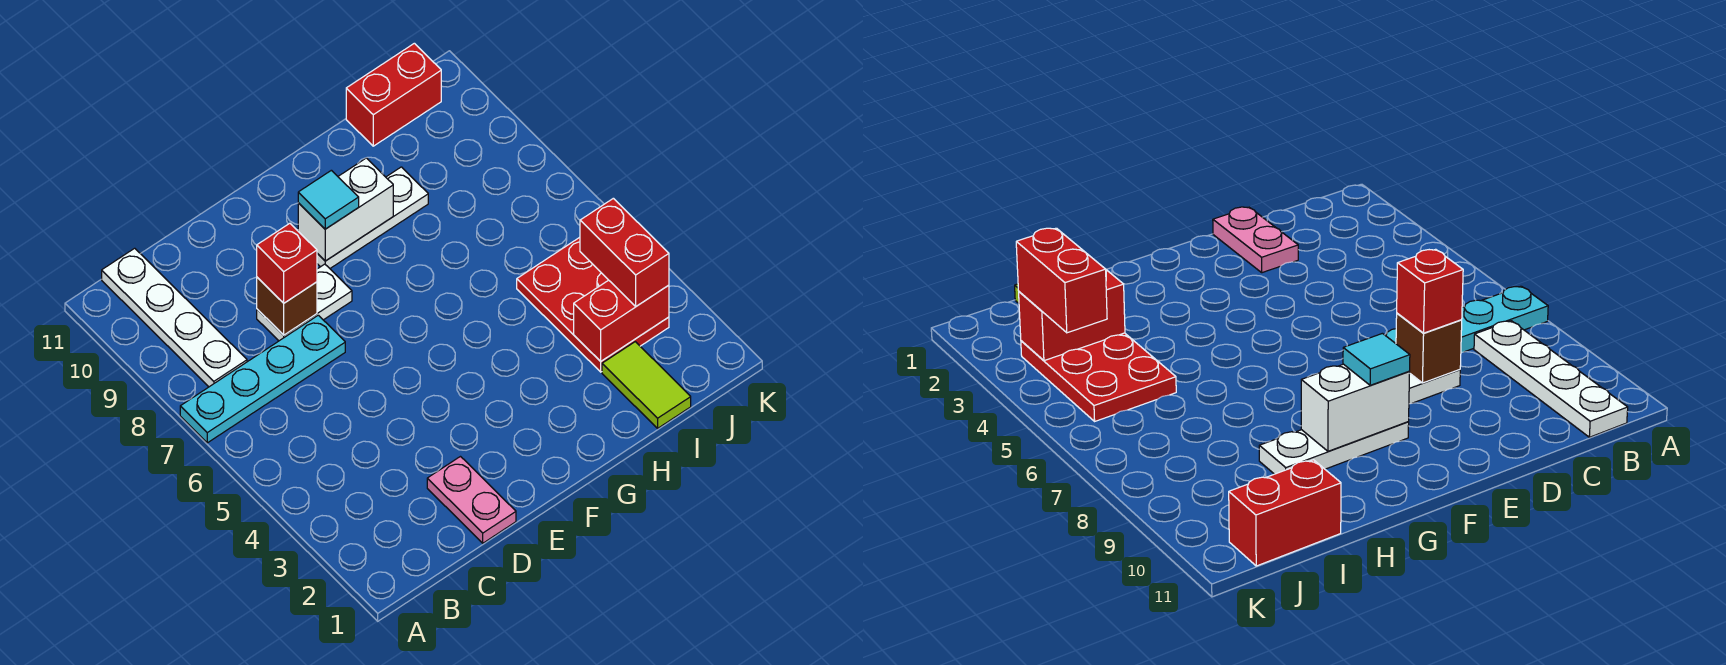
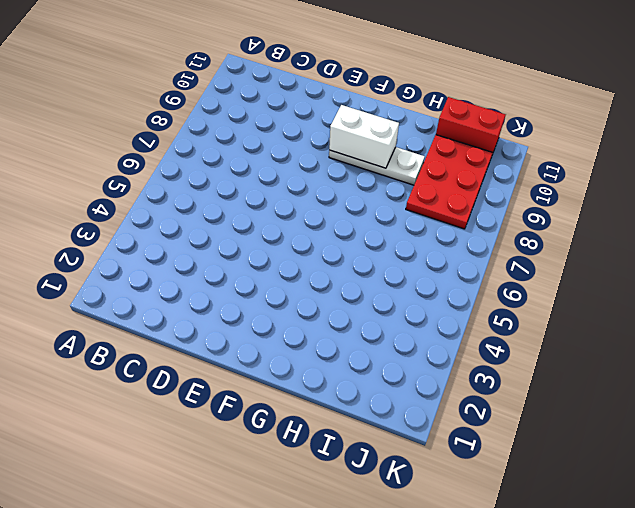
red plate I8:J10 level 1 -> red plate I3:J5 level 1
none -> cyan plate A7:D7 level 1
none -> white plate B8:B11 level 1
none -> pink plate D1:D2 level 1

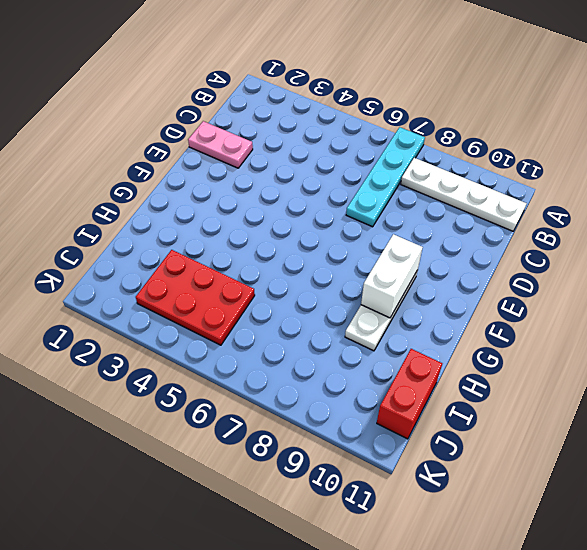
none -> white plate D8:E8 level 1
none -> lime tile I1:I2 level 1
none -> brown brick D8 level 2

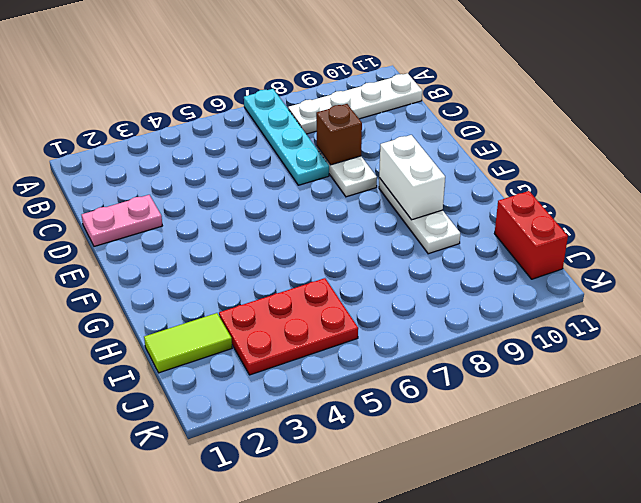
none -> red brick I3:J3 level 2
none -> red brick D8 level 3
none -> cyan tile F9 level 3

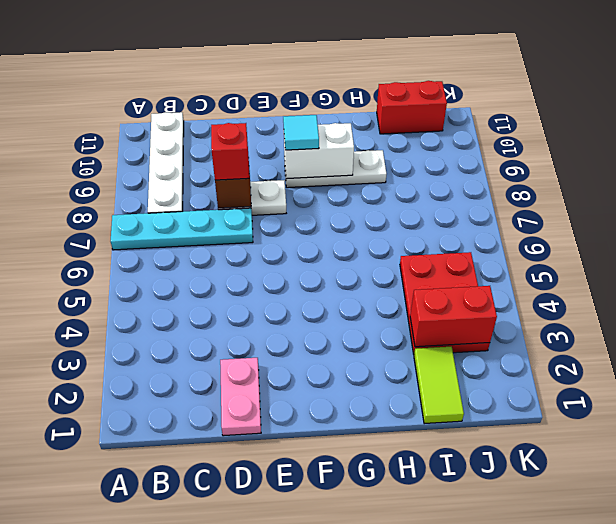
none -> red brick J3:J4 level 3

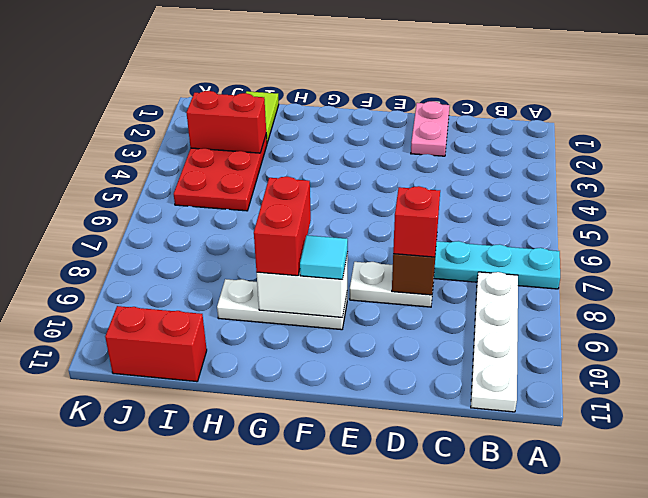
red brick G8:G9 level 3 -> red brick J3:J4 level 3

